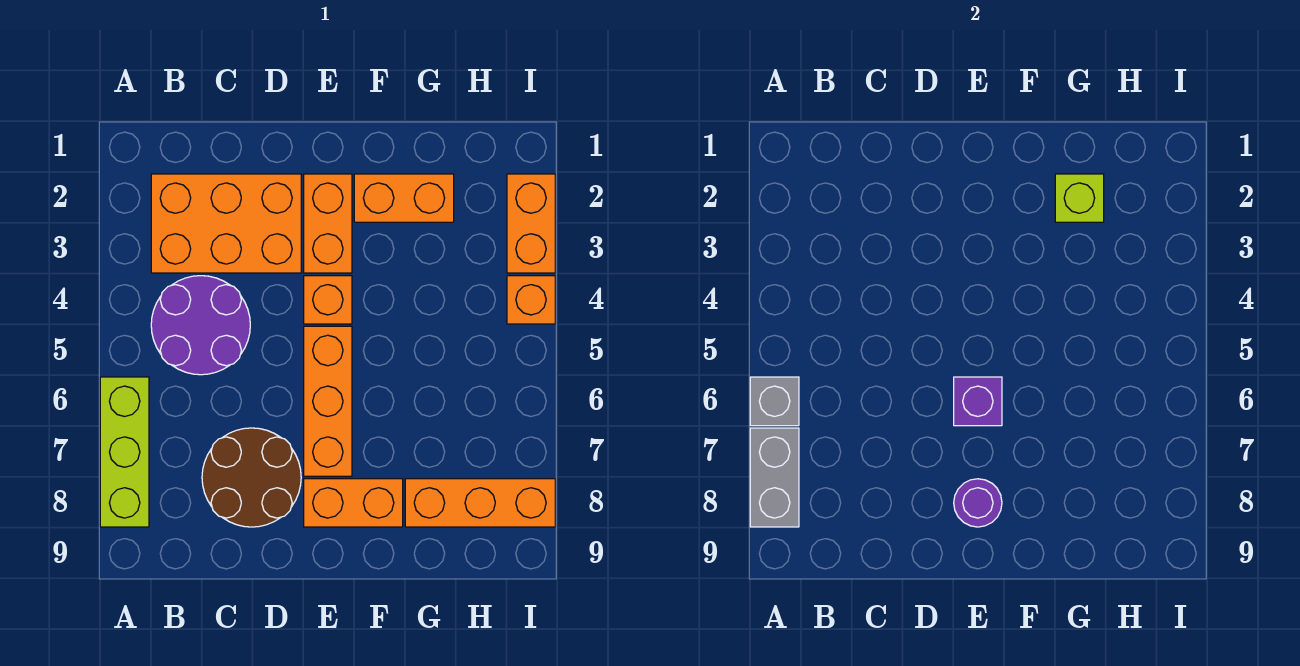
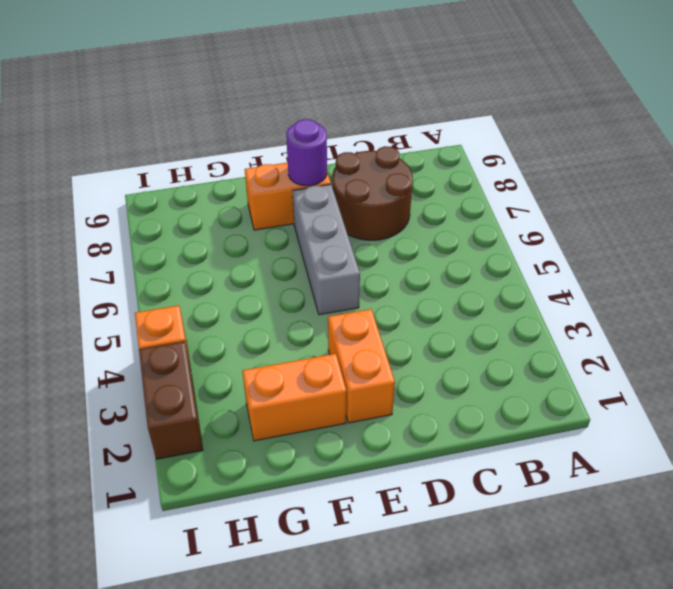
grey brick E5:E7 level 1 -> orange brick E5:E7 level 1
brown brick I2:I3 level 1 -> orange brick I2:I3 level 1
none -> lime brick A6:A8 level 1
none -> orange brick B2:D3 level 1
none -> purple round brick B4:C5 level 1

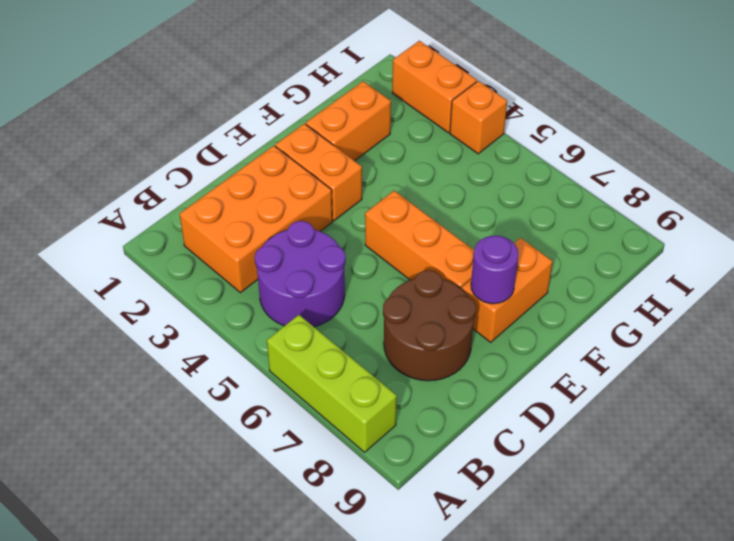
none -> orange brick E4 level 1
none -> orange brick G8:I8 level 1
none -> grey brick A6 level 2

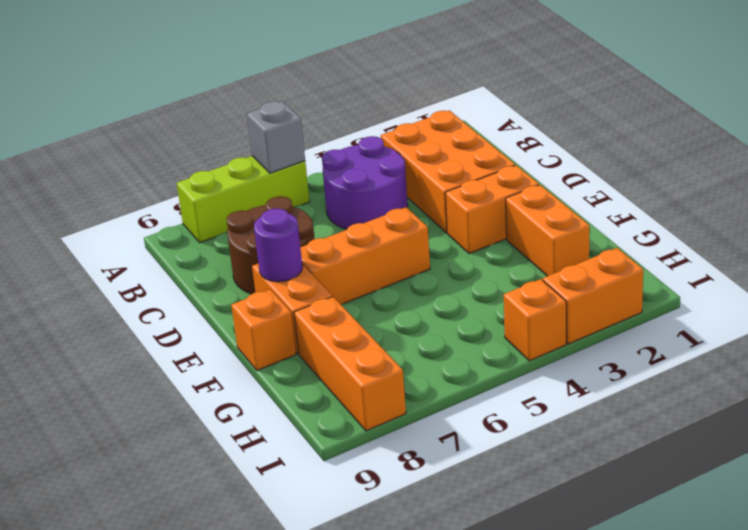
orange brick F9 level 1 -> orange brick E4 level 1
none -> grey brick A7:A8 level 2
none -> purple brick E6 level 2
none -> lime brick G2 level 2

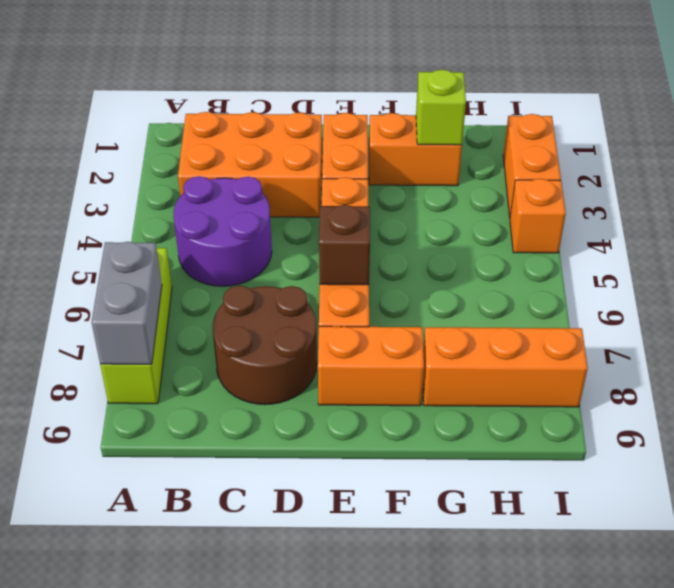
brown brick E6 level 2 -> purple brick E6 level 2
none -> grey brick A6 level 2
none -> purple round brick E8 level 2

